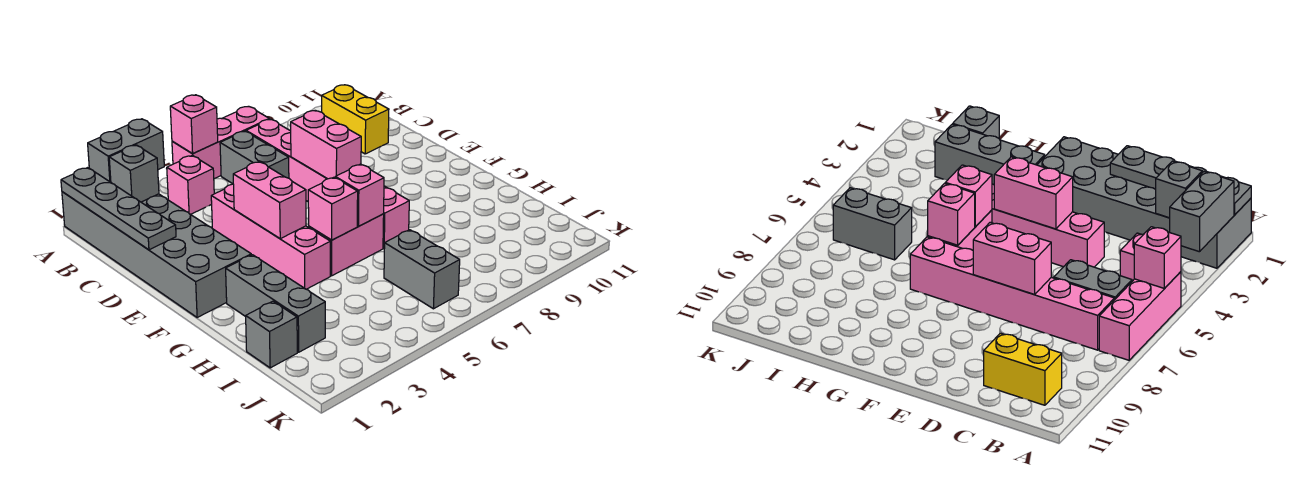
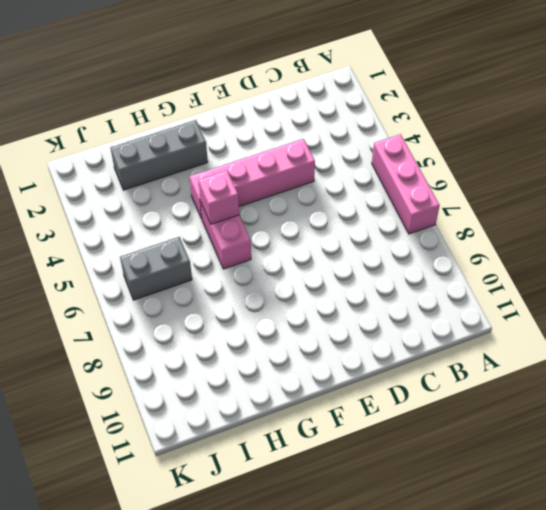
none -> grey brick A1:F2 level 1
none -> pink brick B4 level 1
none -> grey brick B6:C6 level 1

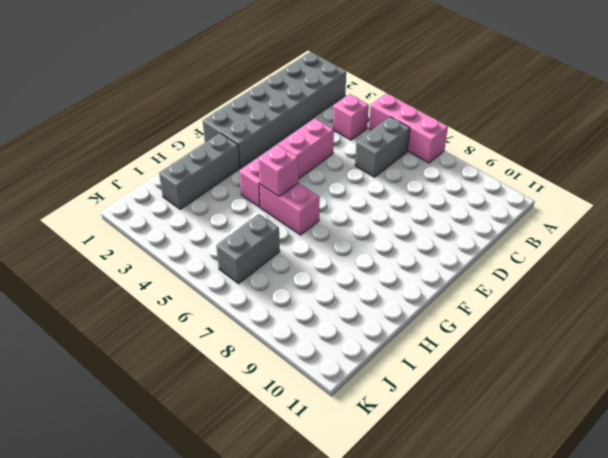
none -> pink brick B7:G7 level 1
none -> yellow brick B10:C10 level 1
none -> grey brick I1 level 1

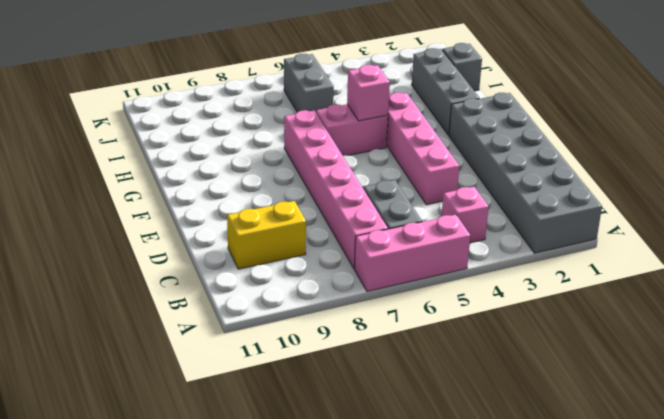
yellow brick C9:C10 level 1 -> yellow brick B10:C10 level 1
none -> grey plate A1:D1 level 2
none -> grey brick A2:A3 level 2
none -> pink brick A5 level 2

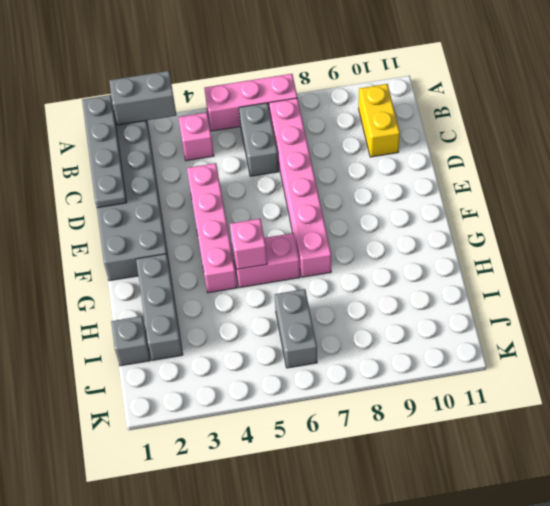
none -> pink brick A5 level 2
none -> grey brick B2 level 2
none -> pink brick D7:E7 level 2

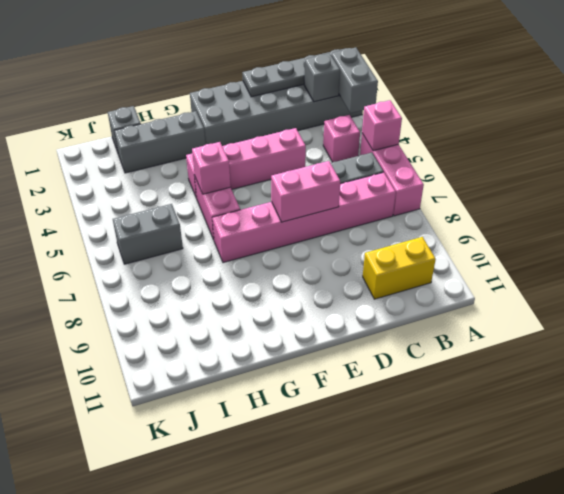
none -> pink brick E4:F4 level 2
none -> pink brick G6 level 2

